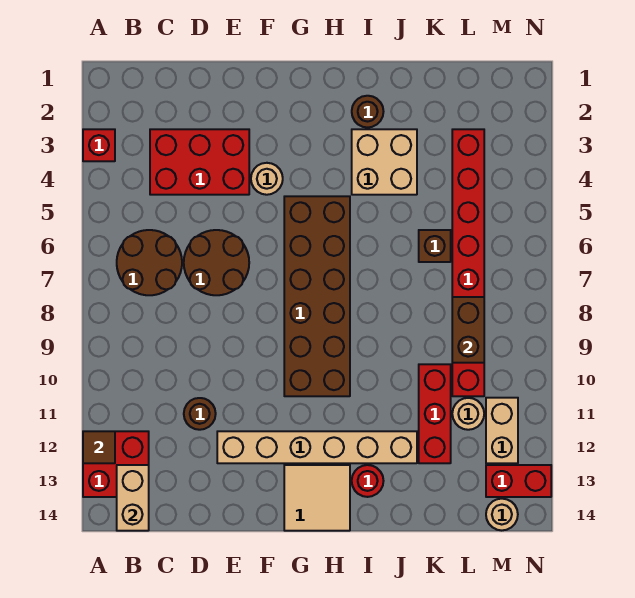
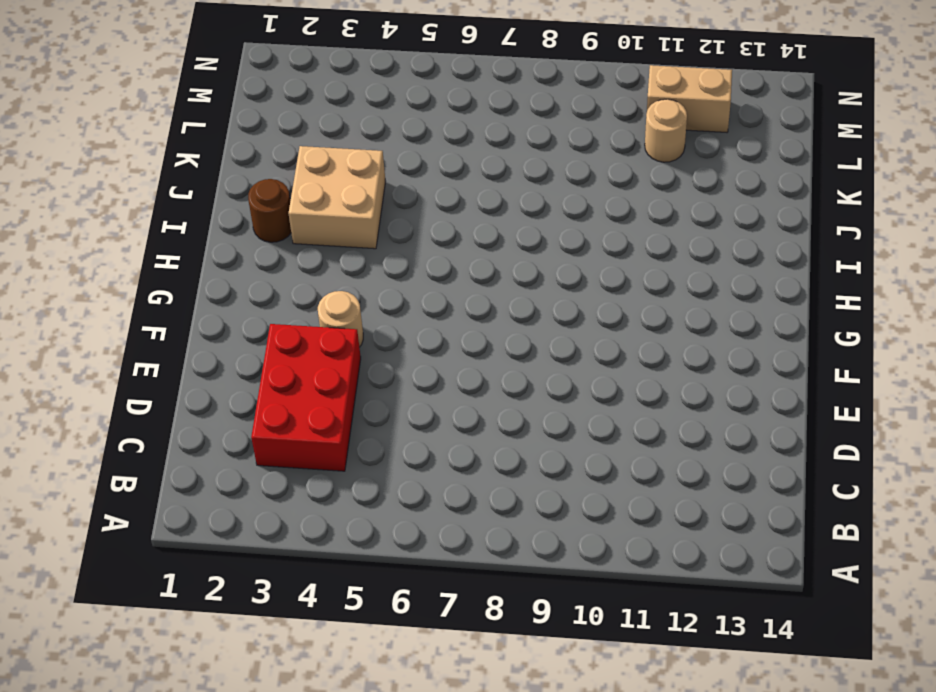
none -> red brick A3 level 1
none -> red brick A12:B13 level 1
none -> brown round brick B6:C7 level 1

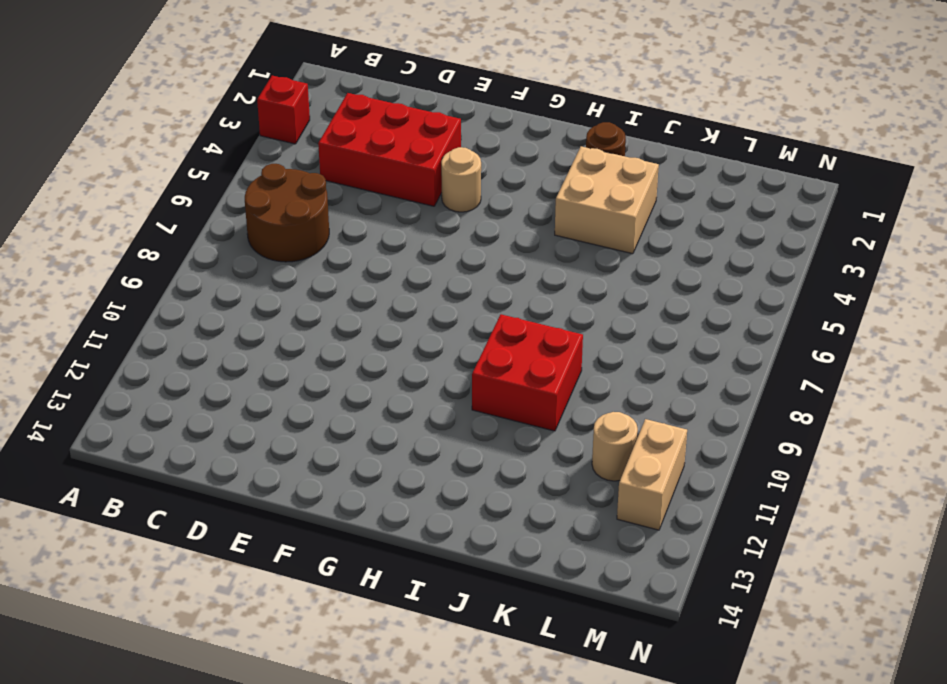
red brick I9:J10 level 1 -> red brick A12:B13 level 1
none -> brown round brick D6:E7 level 1
none -> brown round brick D11 level 1
none -> tan brick E12:J12 level 1

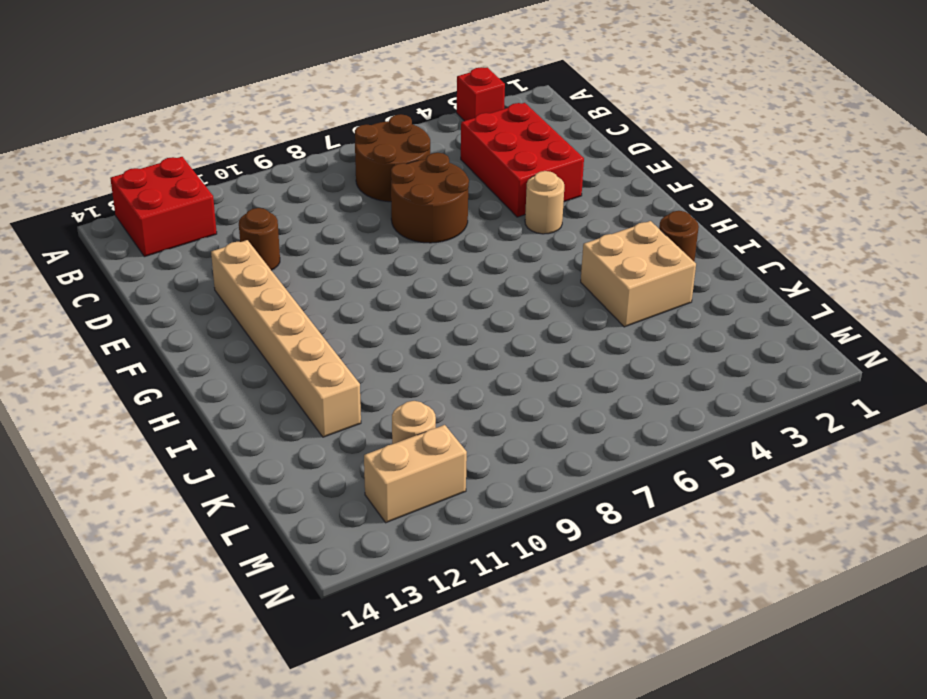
none -> brown brick G5:H10 level 1
none -> tan tile G13:H14 level 1
none -> red round brick I13 level 1

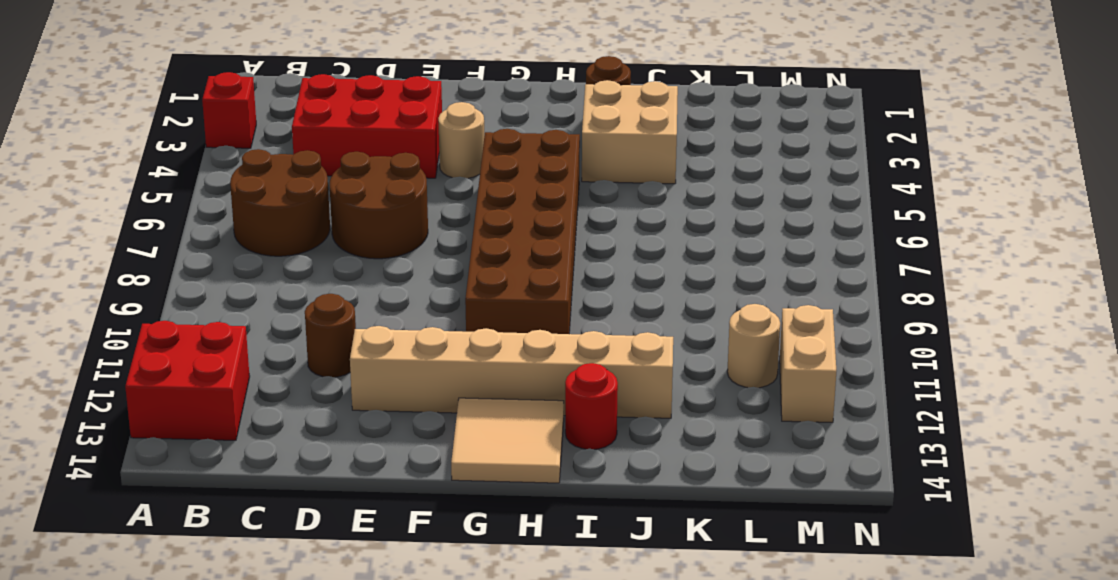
none -> brown brick K6 level 1
none -> red brick K10:K12 level 1
none -> red brick L3:L10 level 1

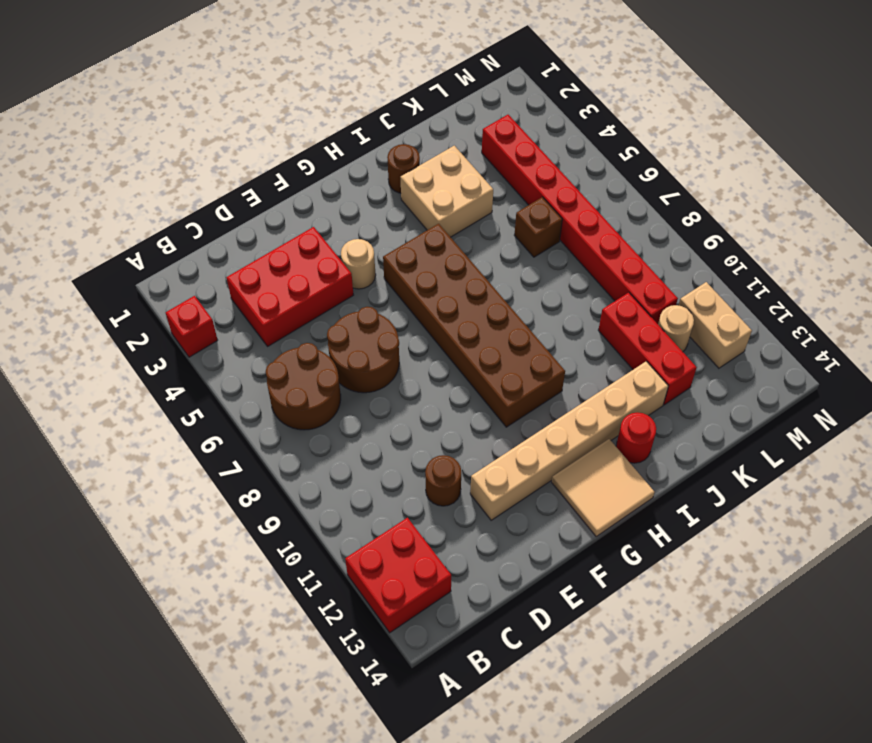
none -> red brick M13:N13 level 1
none -> tan round brick M14 level 1
none -> brown tile A12 level 2

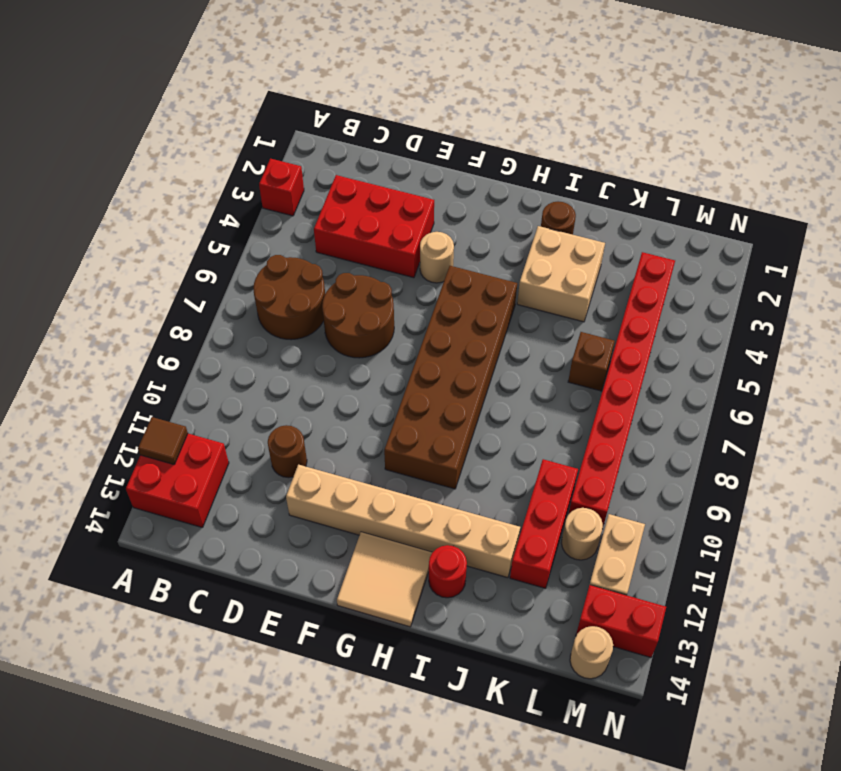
none -> tan brick B13:B14 level 2
none -> brown brick L8:L9 level 2

